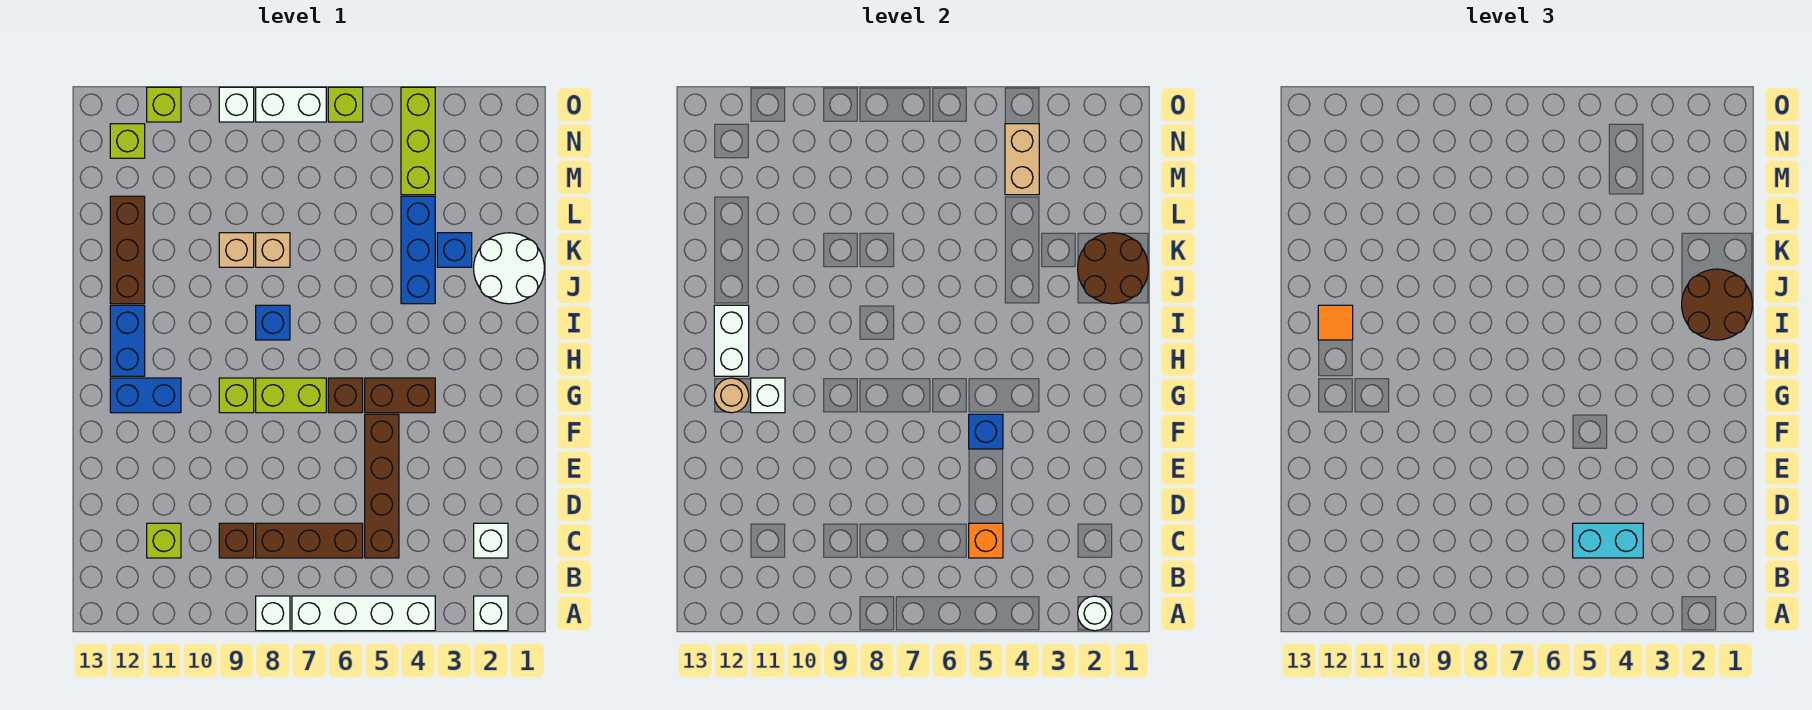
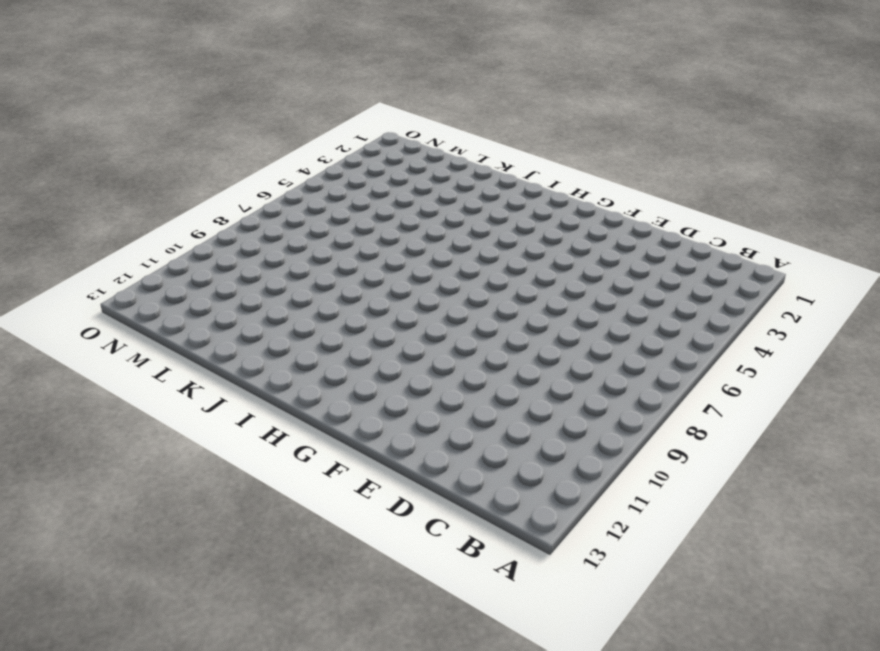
none -> white brick A2 level 1
none -> white brick A4:A7 level 1
none -> white brick A8 level 1
none -> white brick C2 level 1

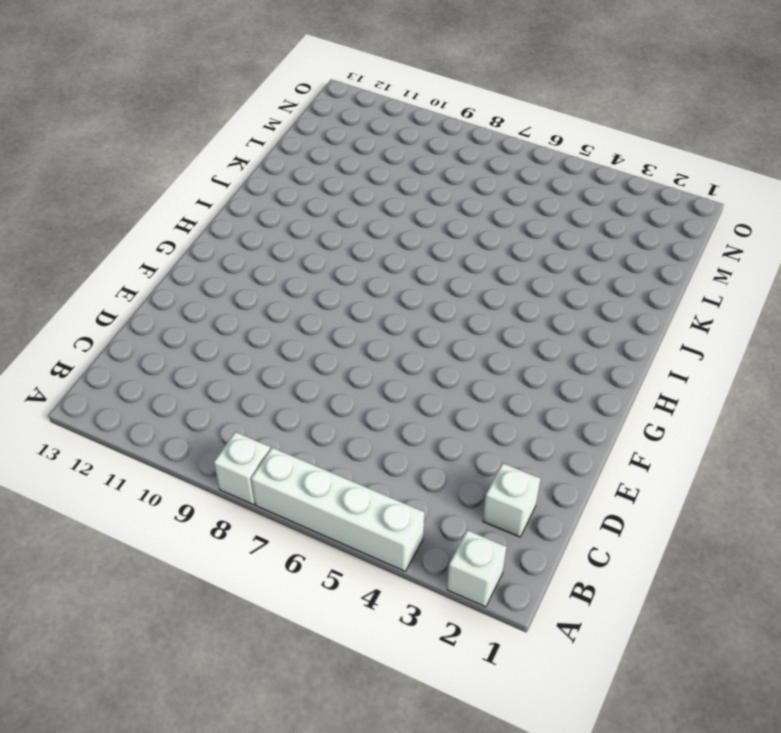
none -> brown brick C5:F5 level 1
none -> brown brick C6:C8 level 1
none -> brown brick C9 level 1
none -> lime brick C11 level 1

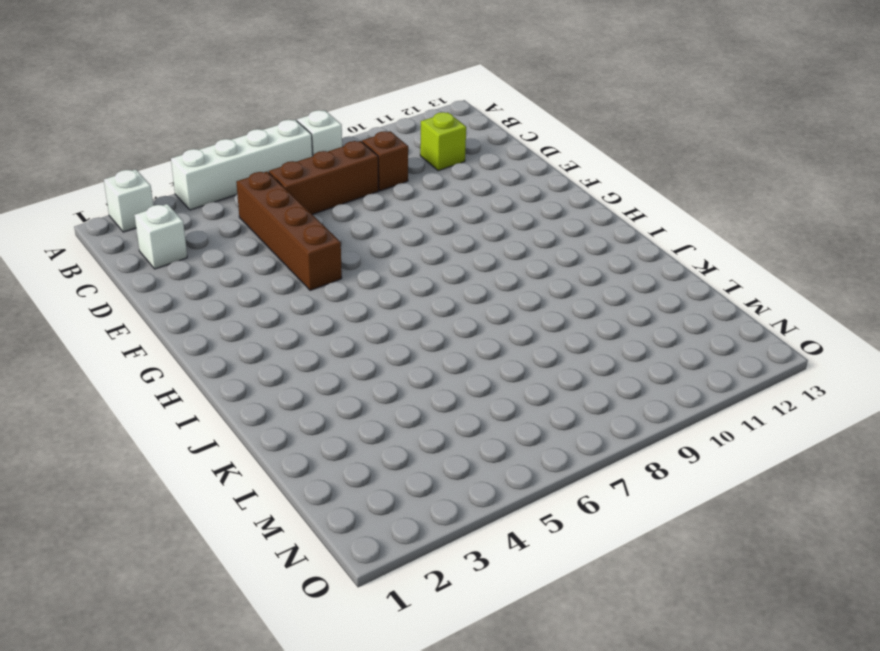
none -> brown brick G4:G5 level 1
none -> brown brick G6 level 1
none -> lime brick G7:G8 level 1
none -> lime brick G9 level 1

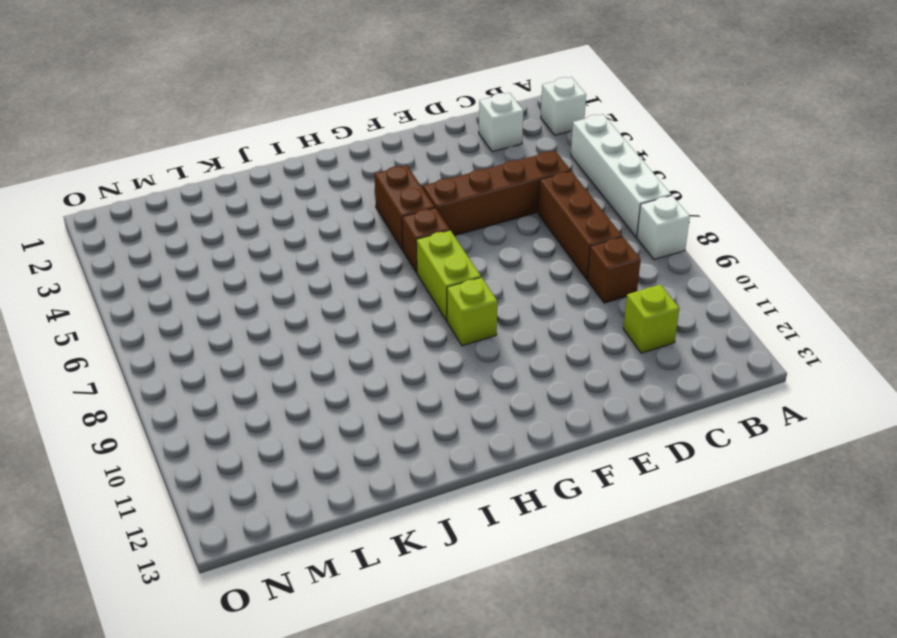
none -> blue brick G11:G12 level 1
none -> blue brick H12:I12 level 1
none -> blue brick I8 level 1
none -> white round brick J1:K2 level 1

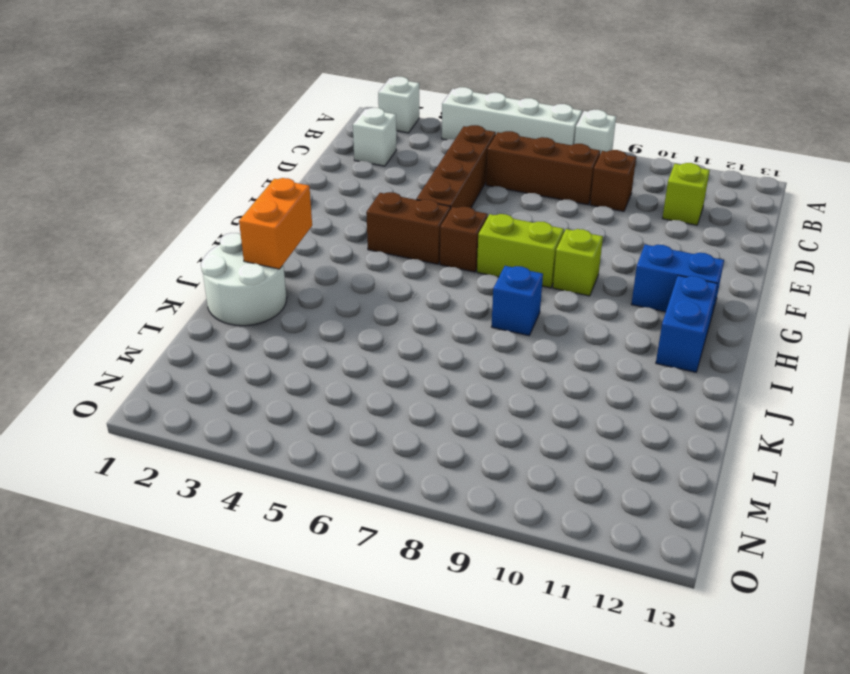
orange brick I2:J2 level 2 -> brown round brick J1:K2 level 2
none -> blue brick J4:L4 level 1
none -> brown brick J12:L12 level 1
none -> blue brick K3 level 1
none -> tan brick K8 level 1

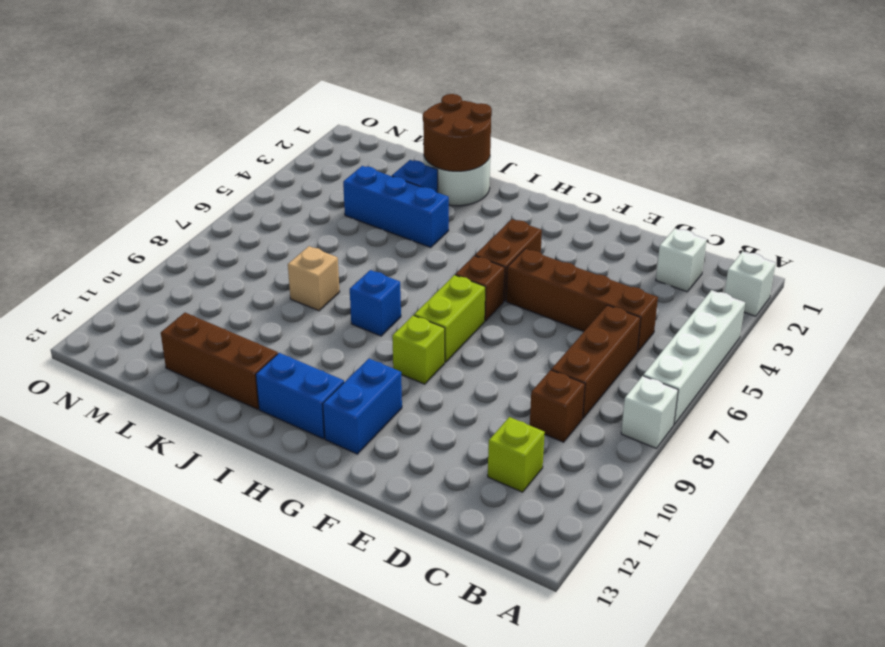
none -> tan brick K9 level 1
none -> lime brick M4:O4 level 1
none -> lime brick N12 level 1
none -> lime brick O6 level 1

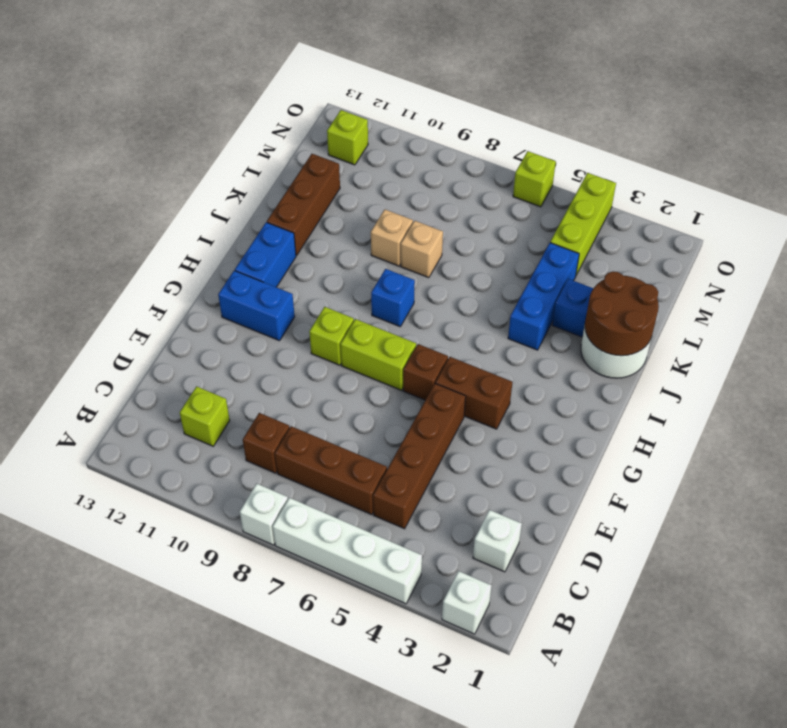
none -> white brick O7:O8 level 1
none -> white brick O9 level 1
none -> lime brick O11 level 1
none -> white round brick A2 level 2

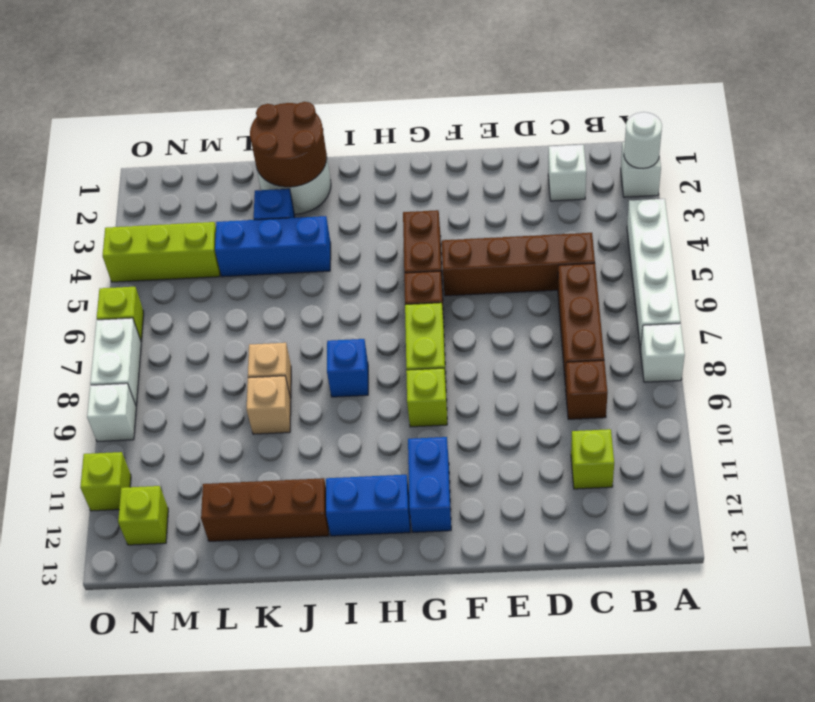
none -> orange brick C5 level 2
none -> blue brick F5 level 2
none -> white brick G11 level 2
none -> tan round brick G12 level 2

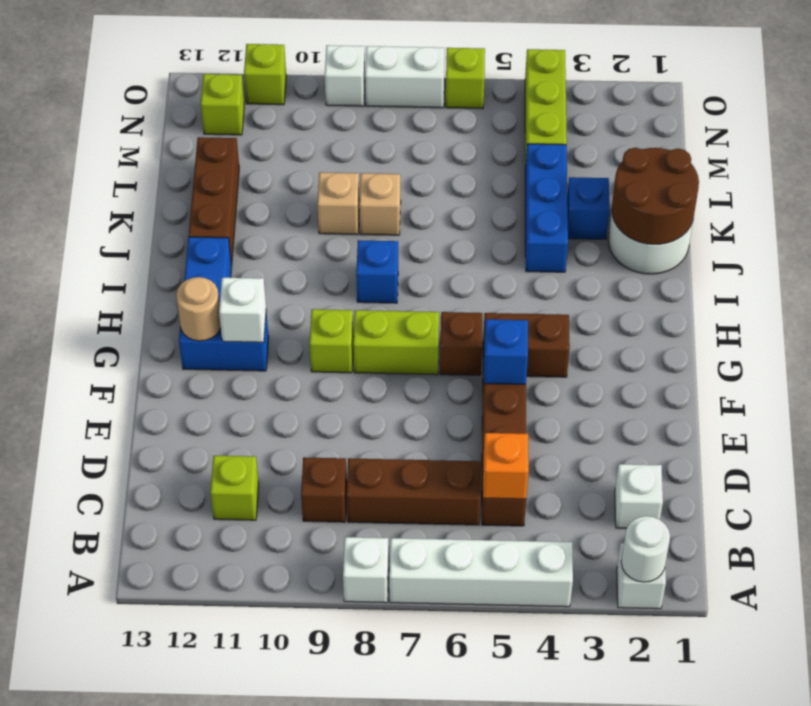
none -> white brick H12:I12 level 2
none -> tan brick M4:N4 level 2
none -> cyan brick C4:C5 level 3
none -> brown round brick I1:J2 level 3

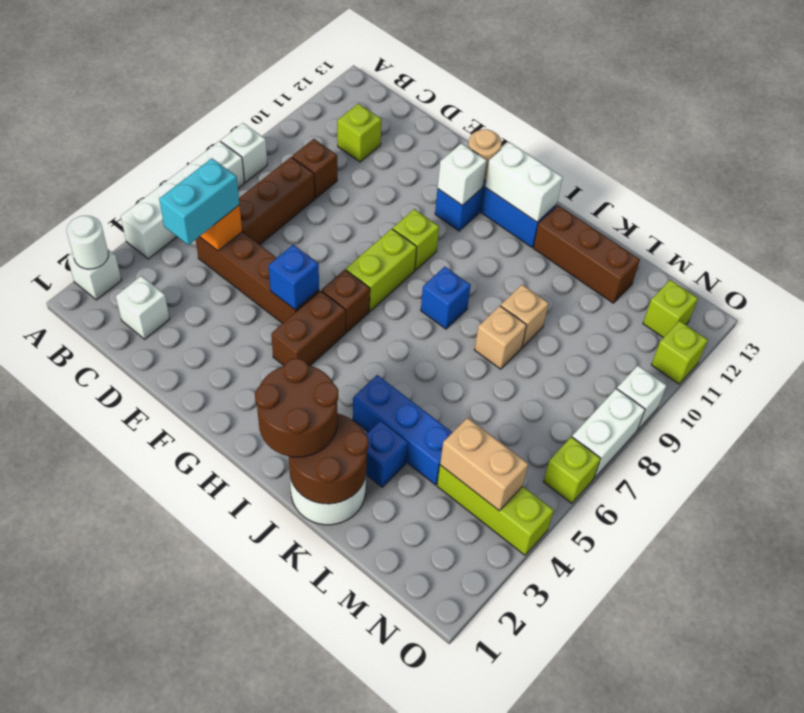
none -> orange tile I12 level 3

